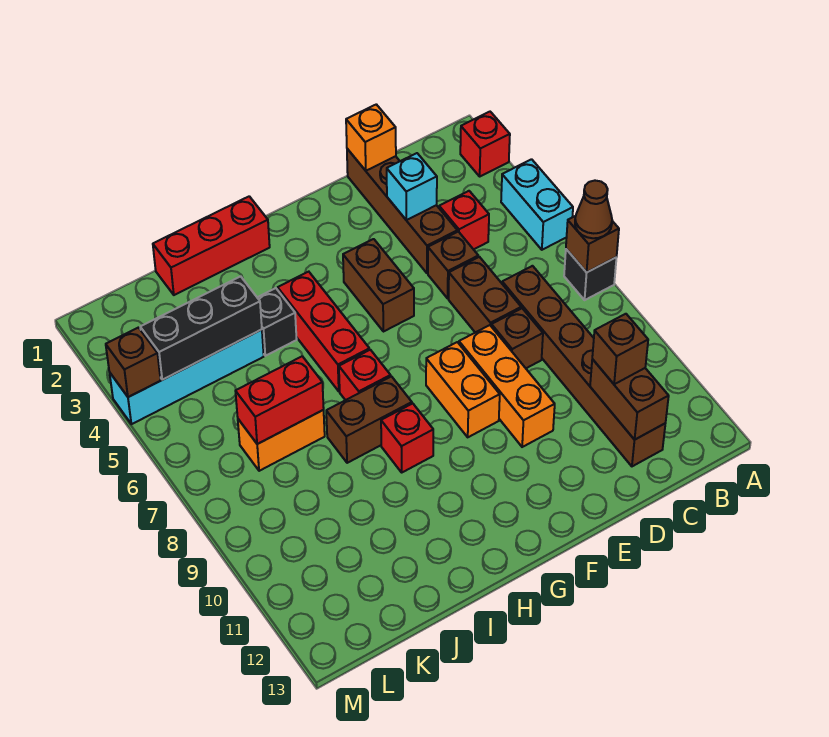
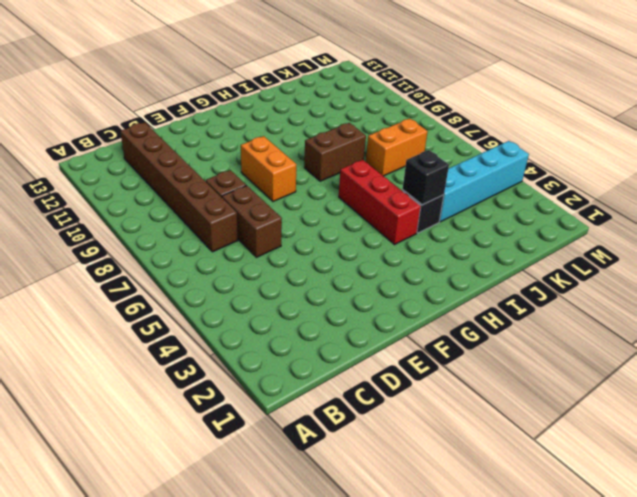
black brick I4 level 2 -> black brick A7 level 1
none -> red brick A2 level 1
none -> cyan brick A4:A5 level 1
none -> red brick C4 level 1

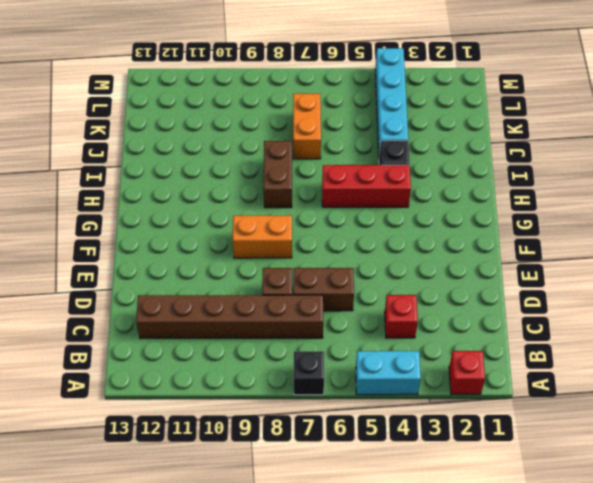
none -> brown brick D1:D4 level 1
none -> brown brick D5 level 1
none -> orange brick E8:E10 level 1

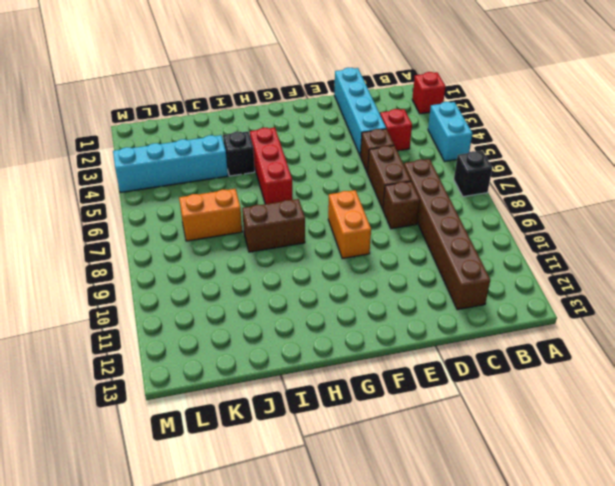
cyan brick D1:D4 level 1 -> brown brick D1:D4 level 1
none -> orange brick E8:E10 level 1
none -> brown brick F4:F5 level 1
none -> red brick H1:J1 level 1

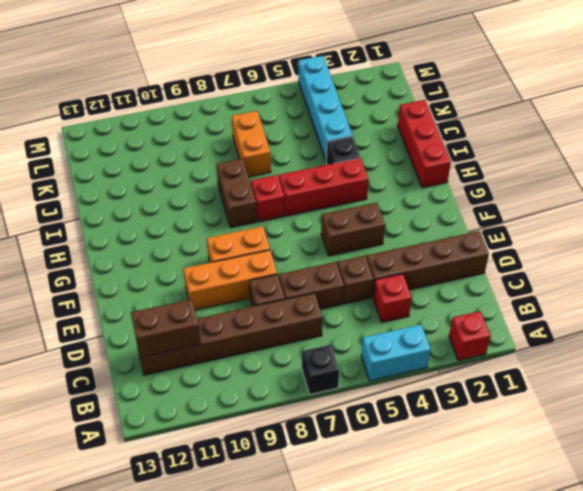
none -> red brick H9 level 1
none -> brown brick A7 level 2
none -> orange brick D1 level 2

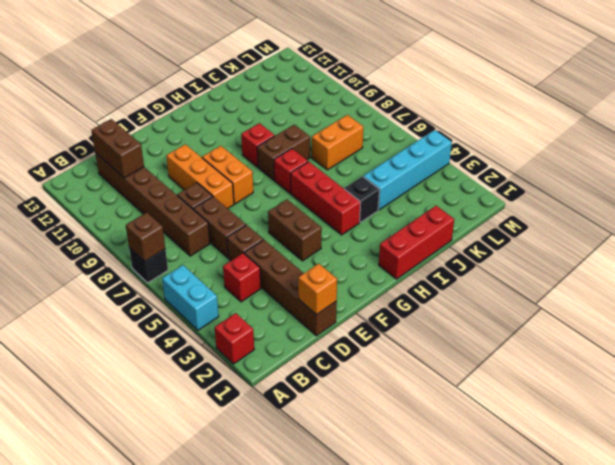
none -> cyan brick D3 level 2
none -> black brick J4:L4 level 2
none -> red brick J7:K7 level 2

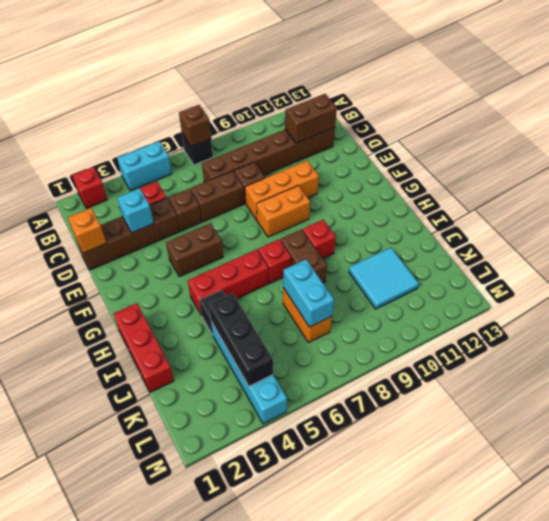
cyan brick J7:K7 level 2 -> red brick J7:K7 level 2
cyan tile J10:K11 level 1 -> none
none -> brown brick M4 level 2
none -> brown cone A7 level 3
none -> brown brick C11 level 3

